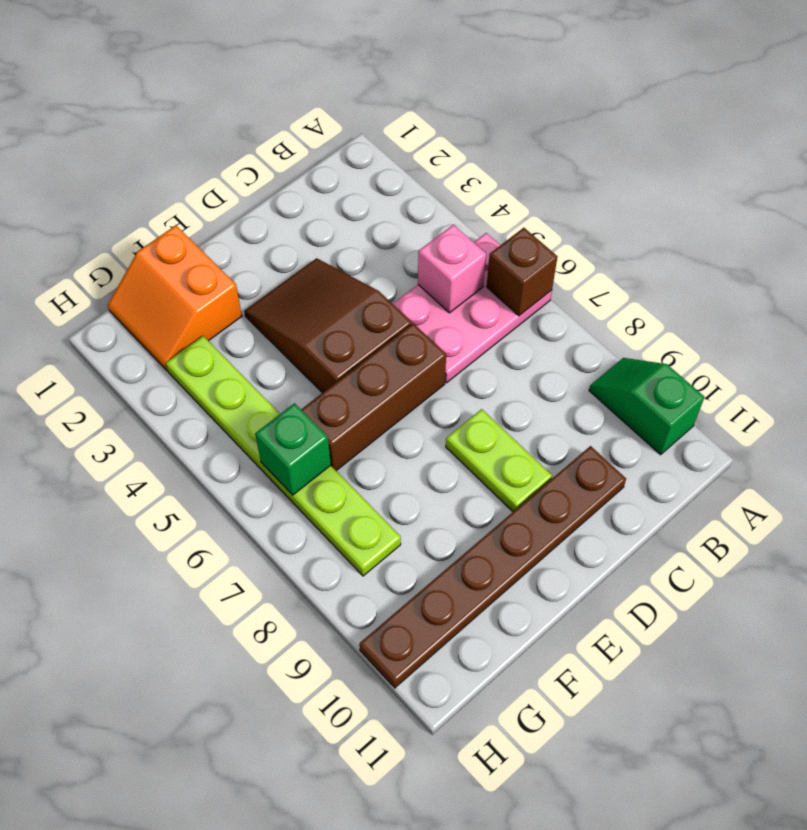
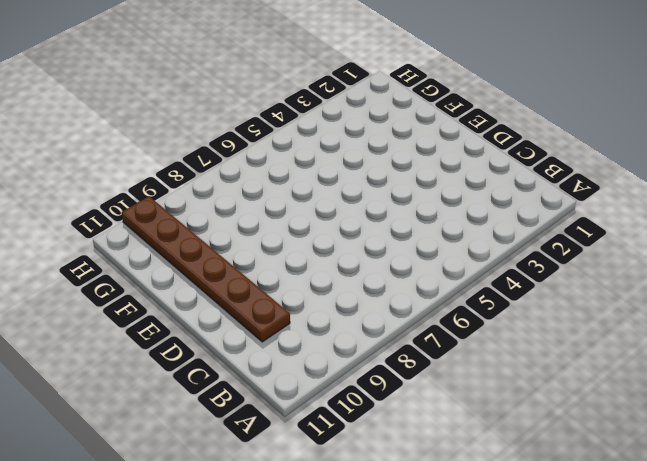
none -> pink plate A5:C6 level 1
none -> green slope A9:A10 level 1 top 10

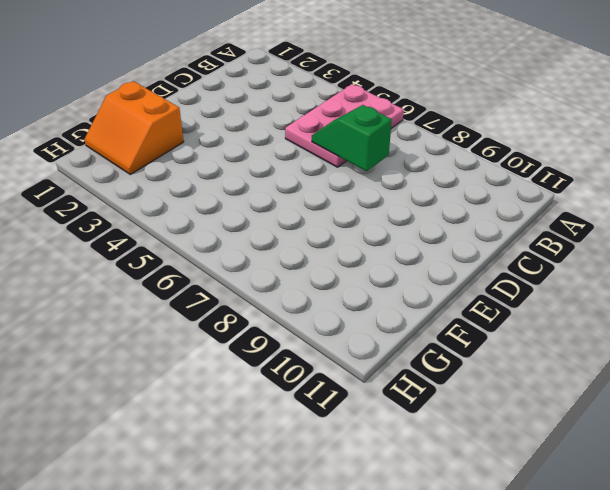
green slope C6:C7 level 2 top 7 -> green slope A9:A10 level 1 top 10
none -> brown plate C10:H10 level 1
none -> brown slope D3:E5 level 1 top 5

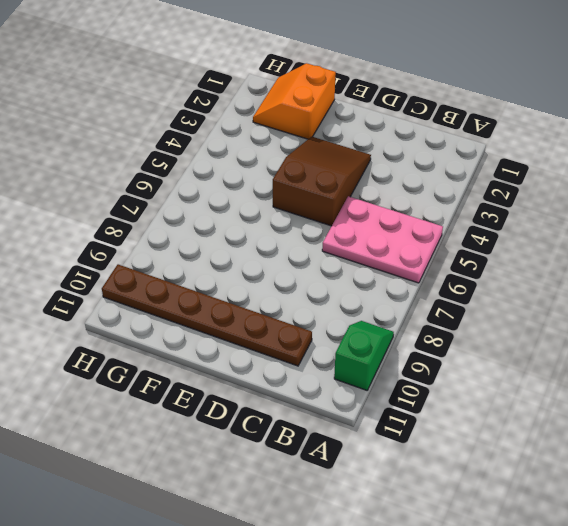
none -> brown brick D6:F6 level 1
none -> lime plate D8:D9 level 1

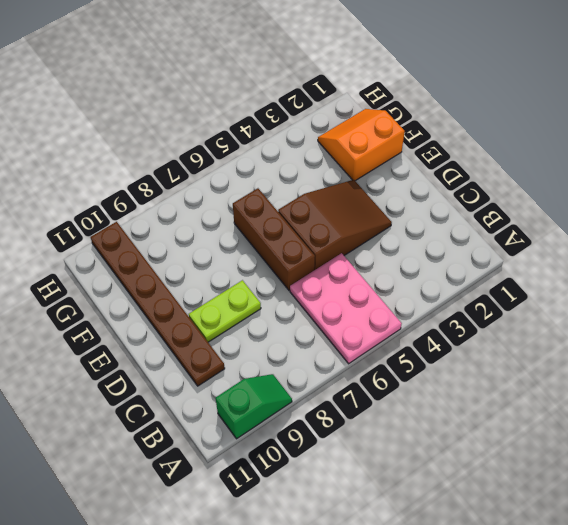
none -> lime plate G3:G8 level 1
none -> brown brick A6 level 2

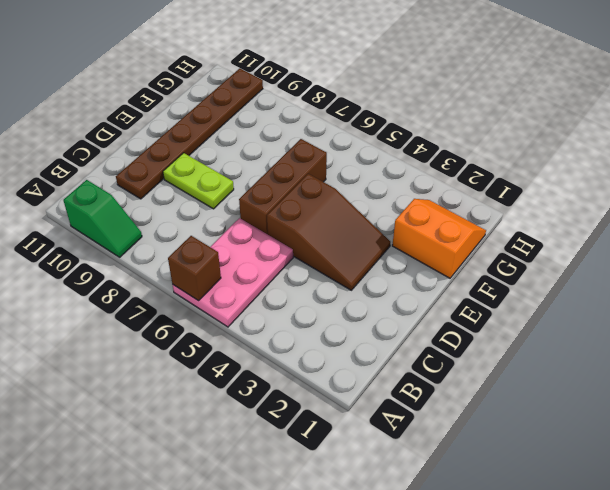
none -> lime plate G3:G8 level 1
none -> pink brick B5 level 2

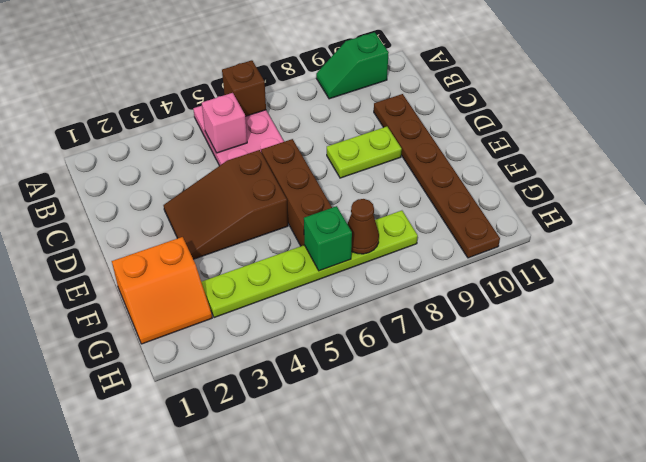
brown cone G7 level 2 -> none

